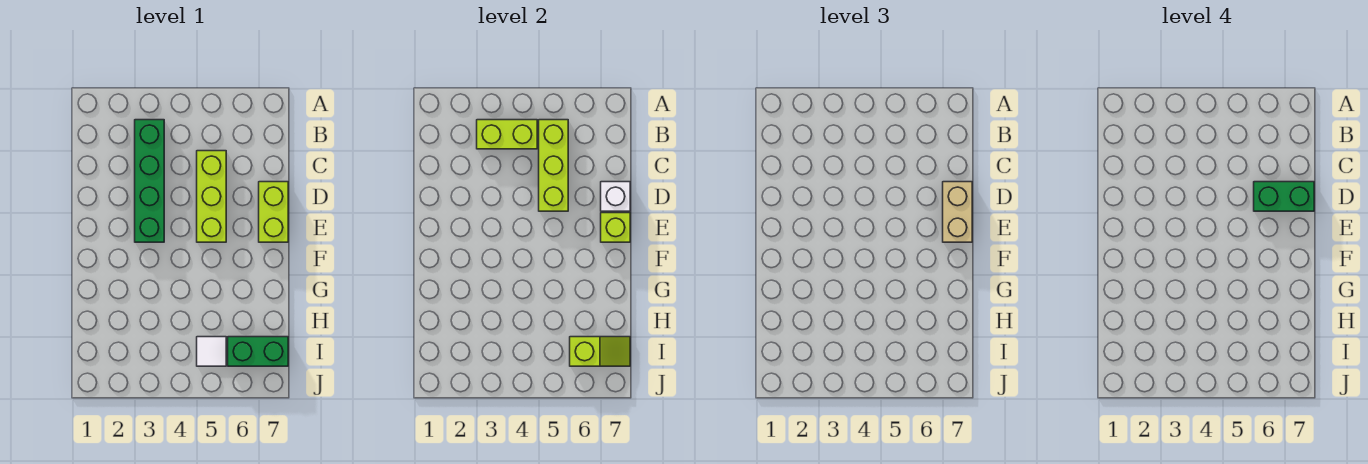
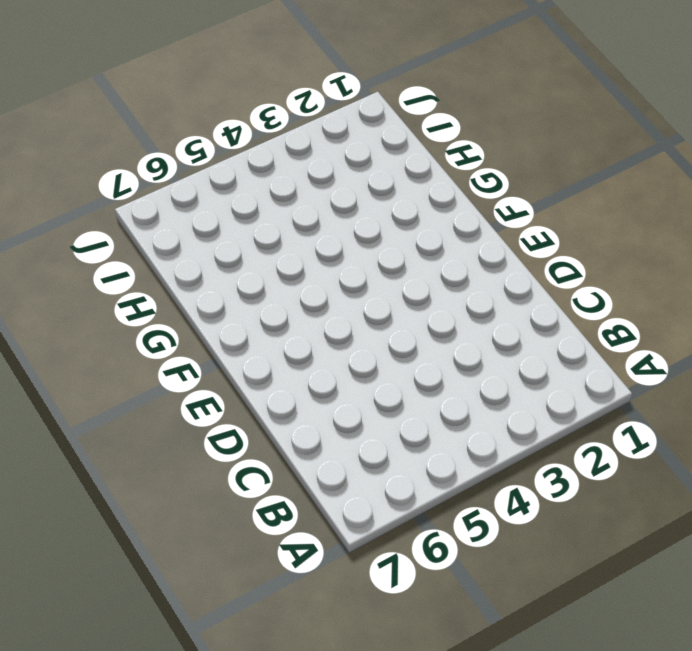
none -> green brick B3:E3 level 1
none -> lime brick C5:E5 level 1
none -> lime brick D7:E7 level 1

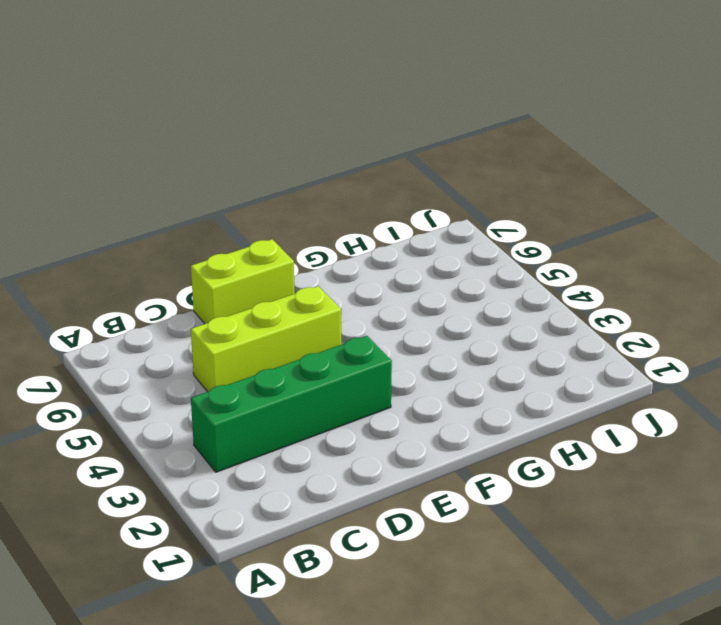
none -> white tile I5 level 1
none -> green brick I6:I7 level 1
none -> lime brick B3:B4 level 2

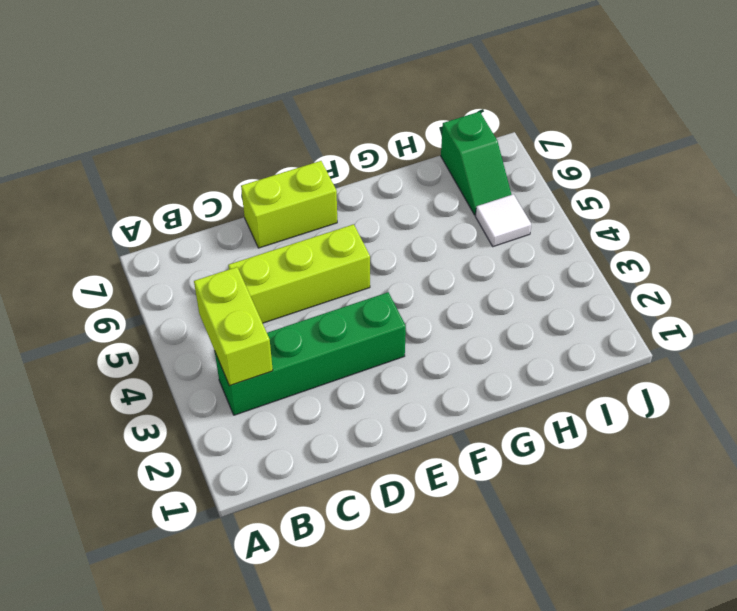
green slope I6:I7 level 1 top 7 -> green brick I6:I7 level 1
none -> lime brick B5:D5 level 2
none -> white brick D7 level 2
none -> lime brick E7 level 2

